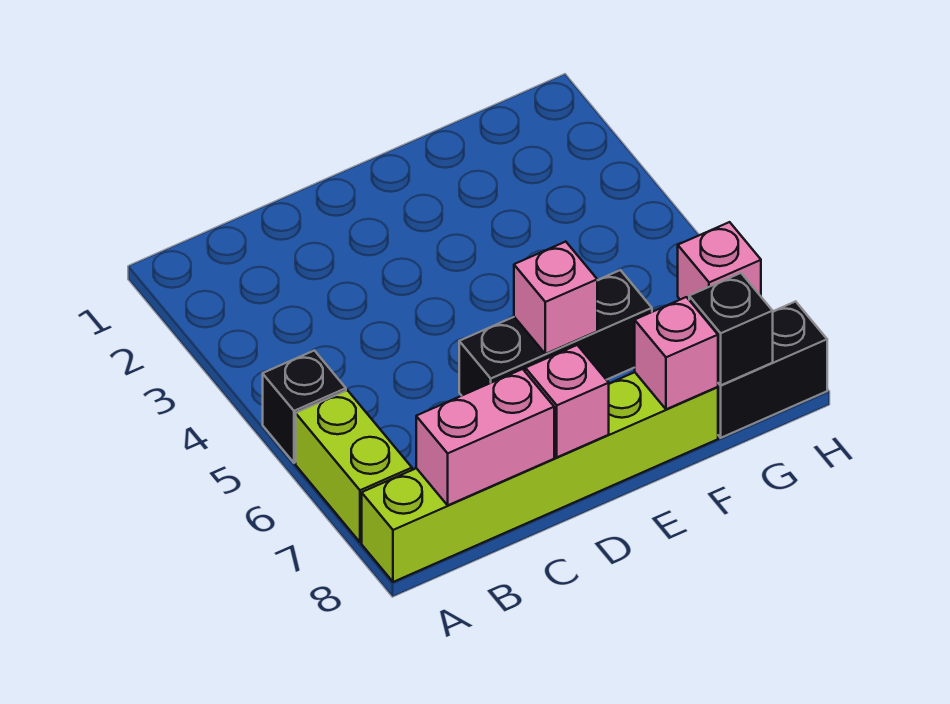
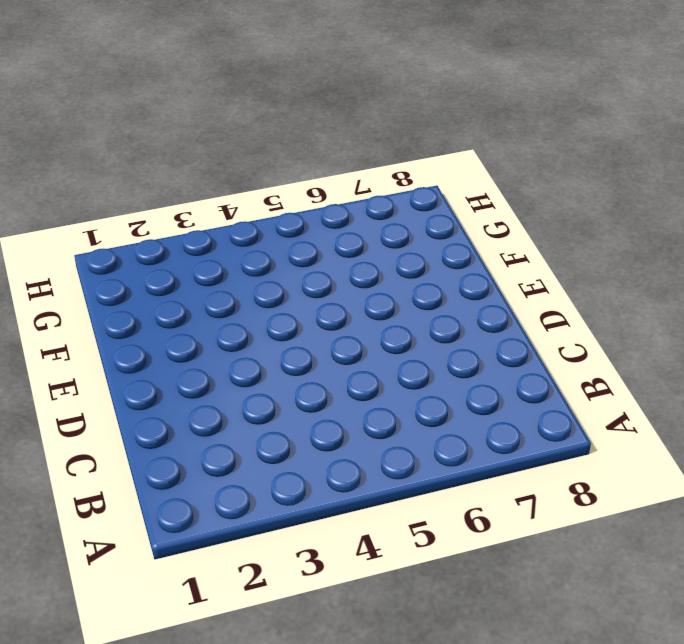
none -> black brick A5 level 1
none -> lime brick A6:A7 level 1

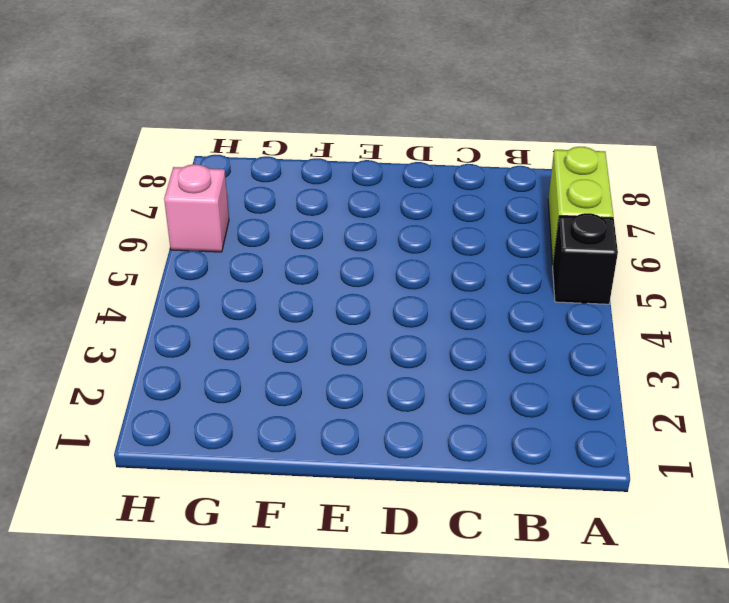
none -> lime brick A8:F8 level 1
none -> black brick D6:F6 level 1

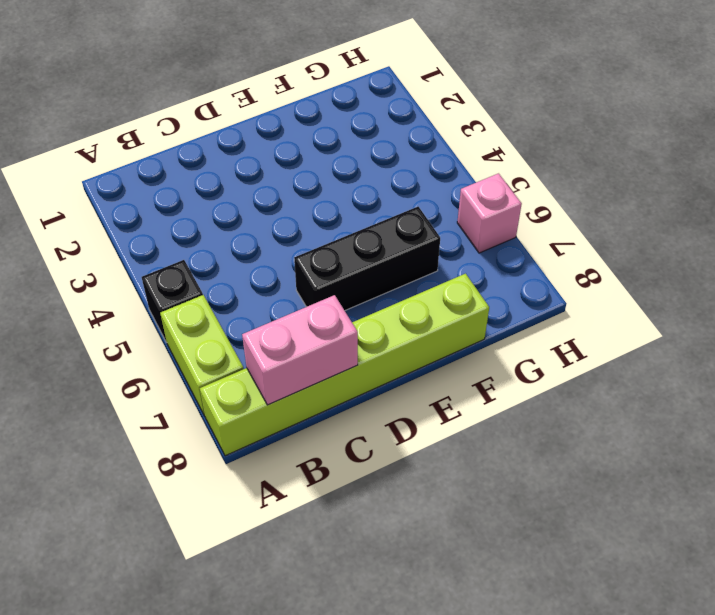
none -> black brick G8:H8 level 1
none -> pink brick D8 level 2

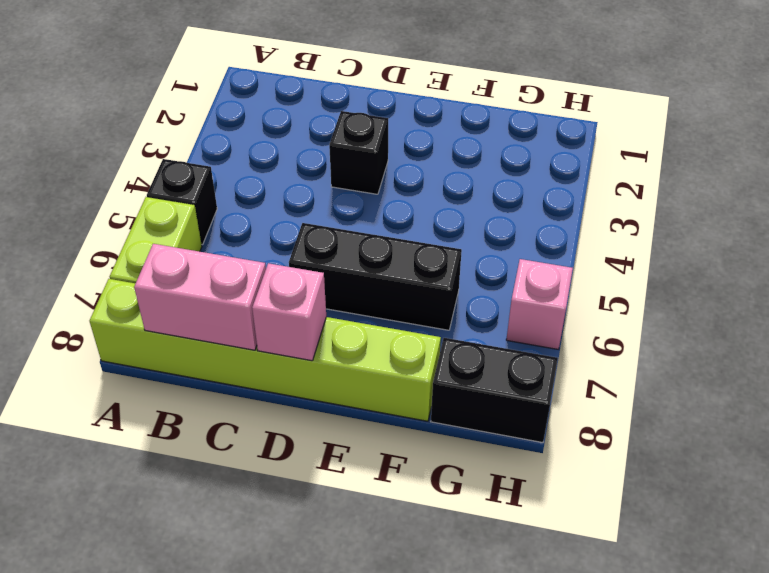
black brick D3 level 1 -> black brick G8 level 2
none -> pink brick E6 level 2
none -> pink brick F8 level 2

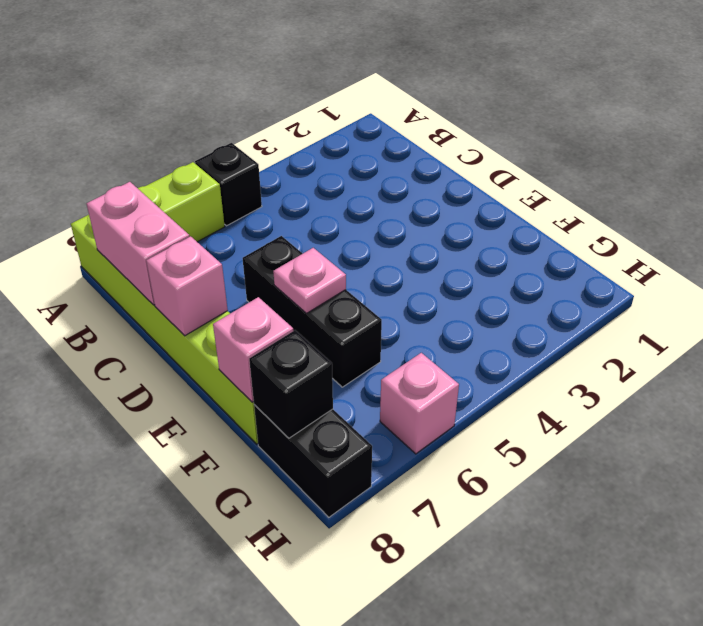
pink plate E6 level 2 -> pink brick E6 level 2

